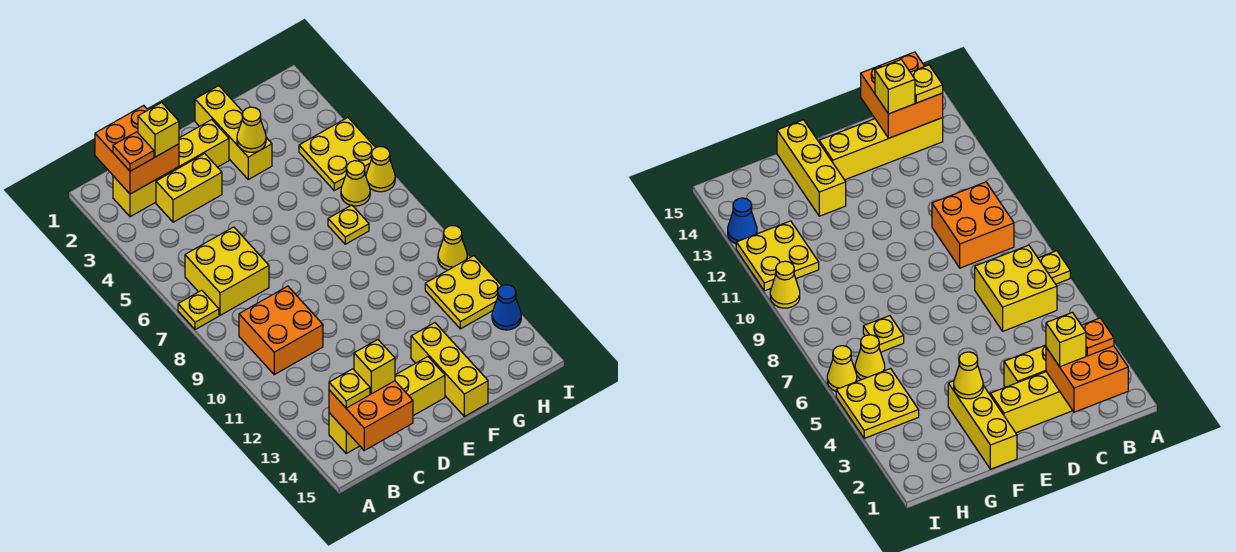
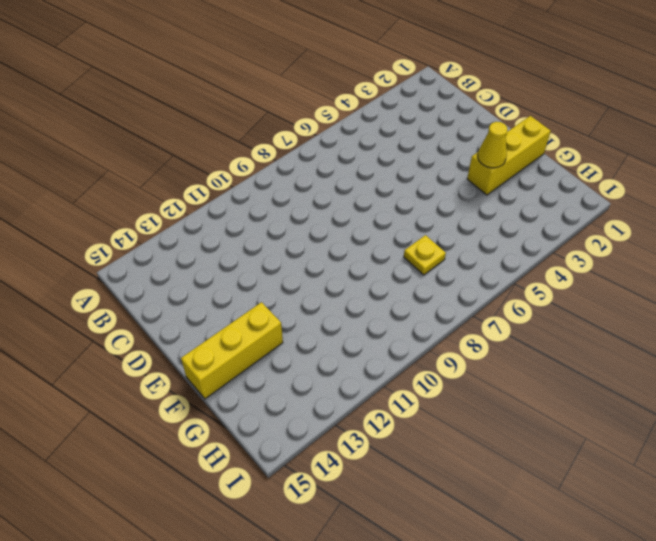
none -> yellow plate A7 level 1
none -> yellow brick B2:E2 level 1
none -> yellow brick B6:C7 level 1

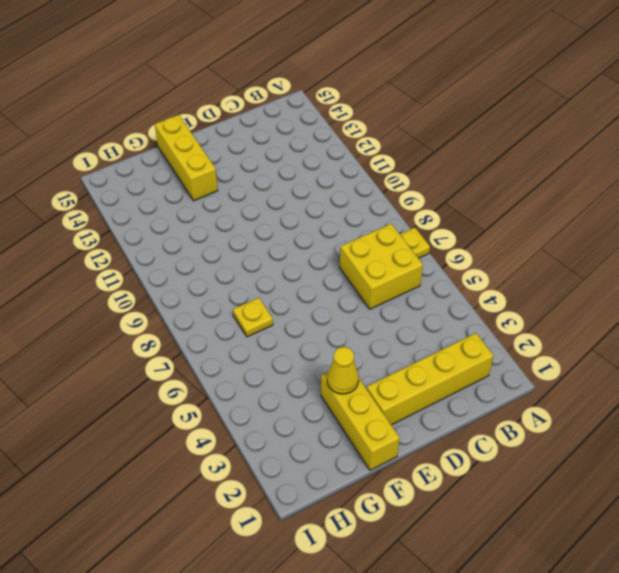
none -> orange brick B9:C10 level 1
none -> yellow brick B14:E14 level 1
none -> yellow brick C3:D3 level 1

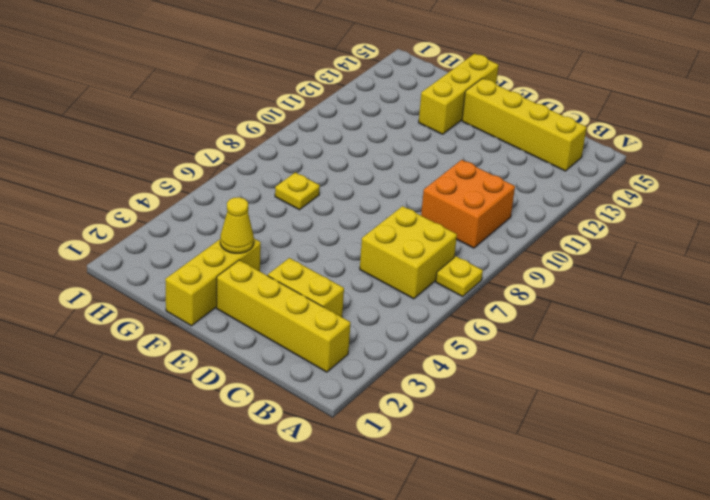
none -> yellow plate H4:I5 level 1
none -> yellow cone H6 level 1
none -> yellow plate H11:I12 level 1

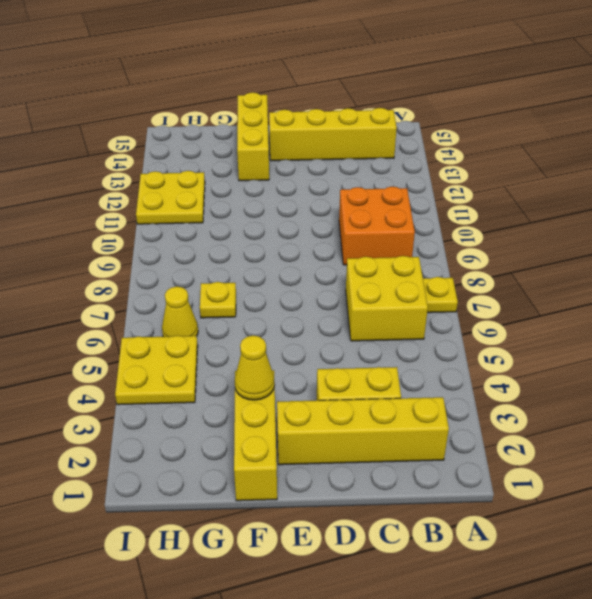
none -> yellow cone I6 level 1
none -> yellow cone I10 level 1
none -> blue cone I13 level 1

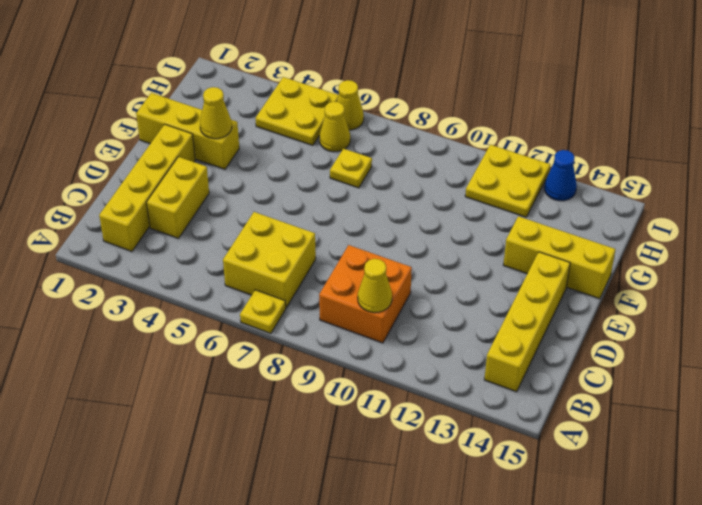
yellow cone B10 level 2 -> yellow cone I10 level 1
none -> orange brick B1:C2 level 2
none -> orange brick B14:C15 level 2
none -> orange plate B2 level 3

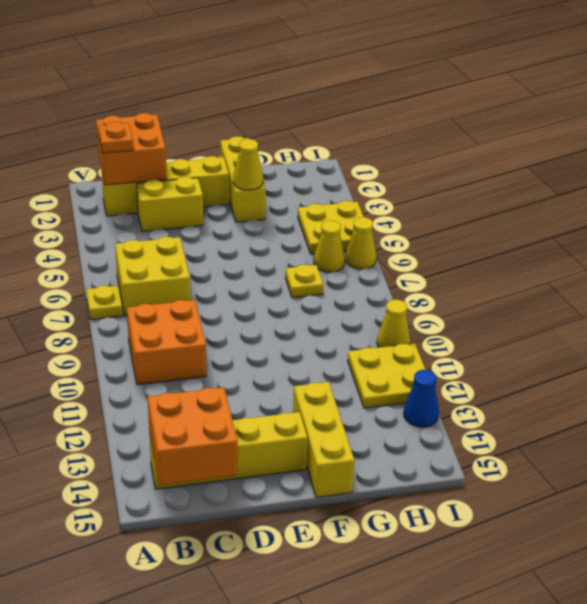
none -> yellow plate B14 level 3
none -> yellow brick C2 level 3
none -> yellow brick C14 level 3

